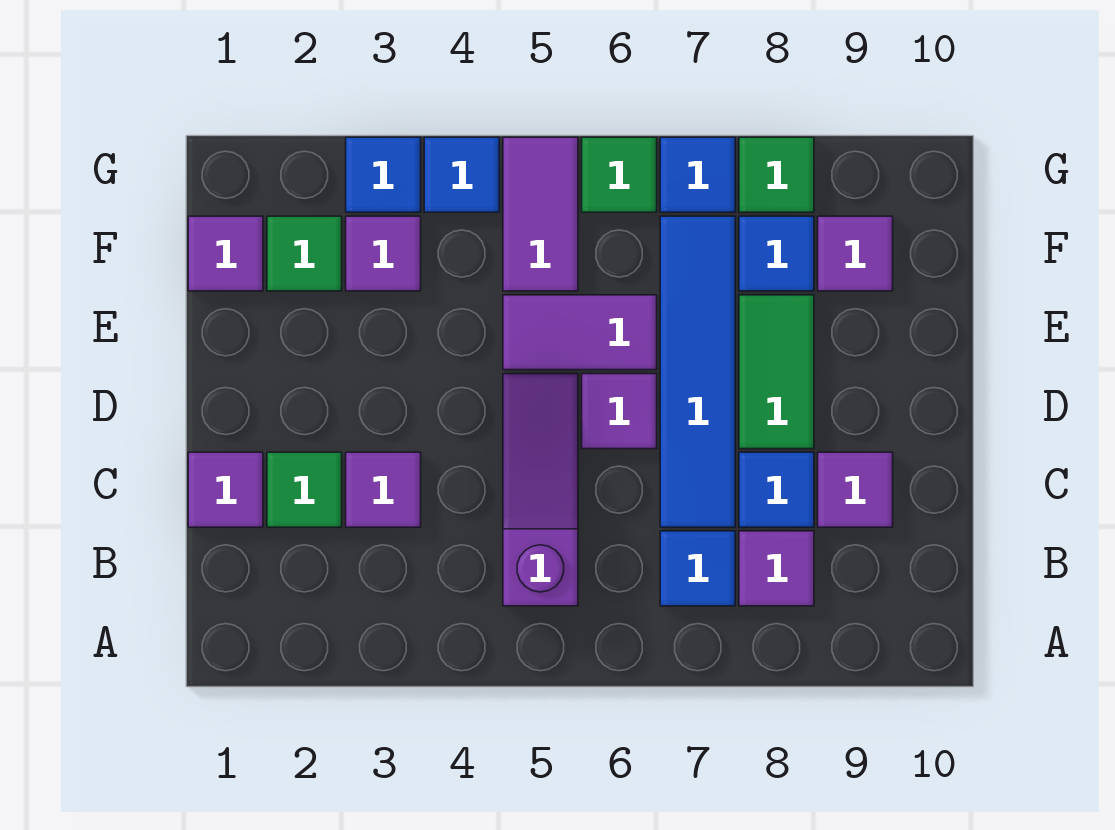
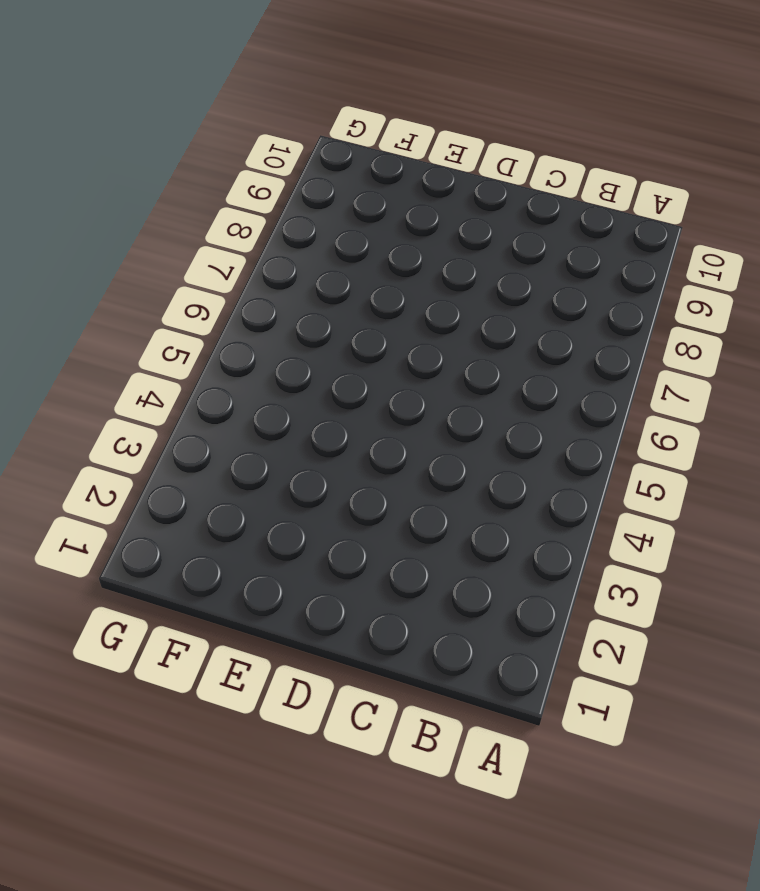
none -> purple slope B5:D5 level 1 top B
none -> blue tile B7 level 1
none -> purple tile B8 level 1

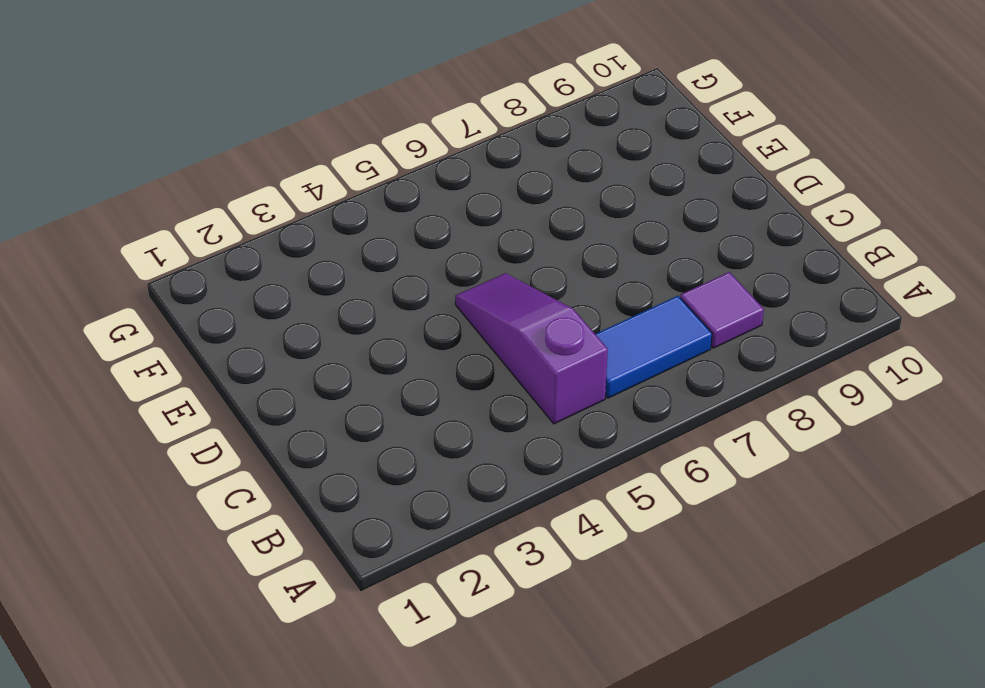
blue tile B6:B7 level 1 -> blue tile B7 level 1
none -> purple tile C1 level 1
none -> green tile C2 level 1
none -> purple tile C3 level 1

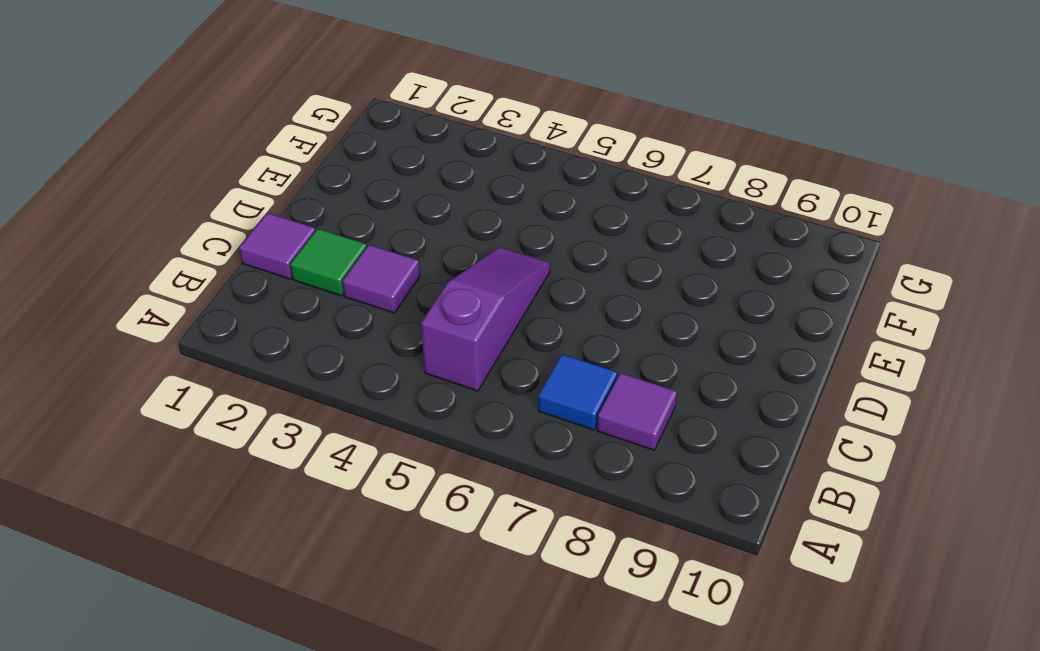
none -> blue tile C7:F7 level 1
none -> blue tile C8 level 1
none -> purple tile C9 level 1

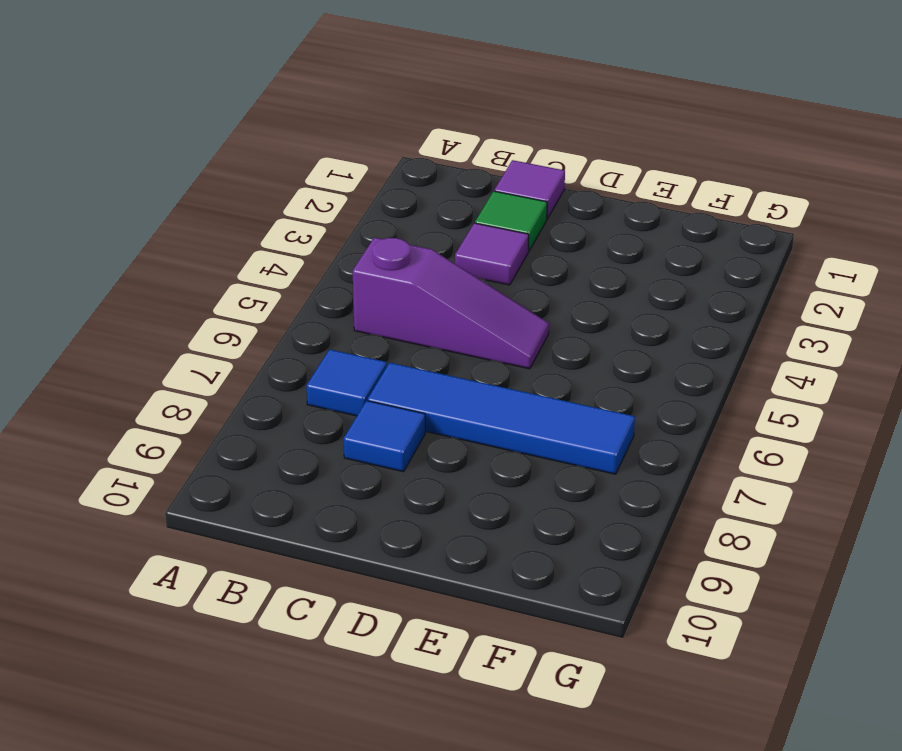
none -> purple tile B8 level 1
none -> purple tile C9 level 1
none -> purple tile D6 level 1

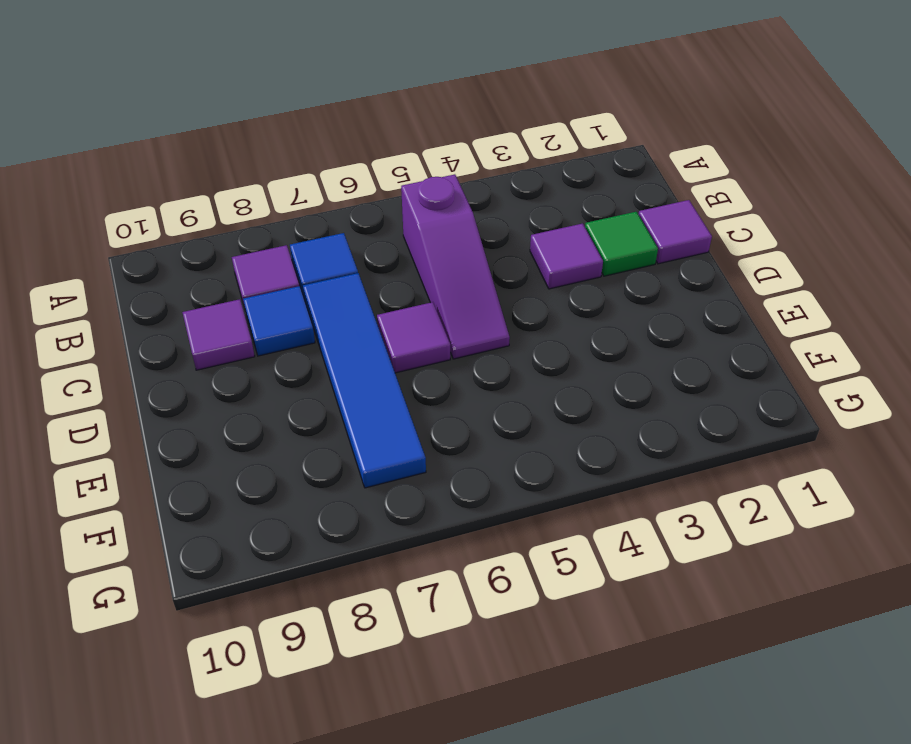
none -> green tile D8:E8 level 1
none -> purple tile E5:E6 level 1
none -> purple tile F1 level 1

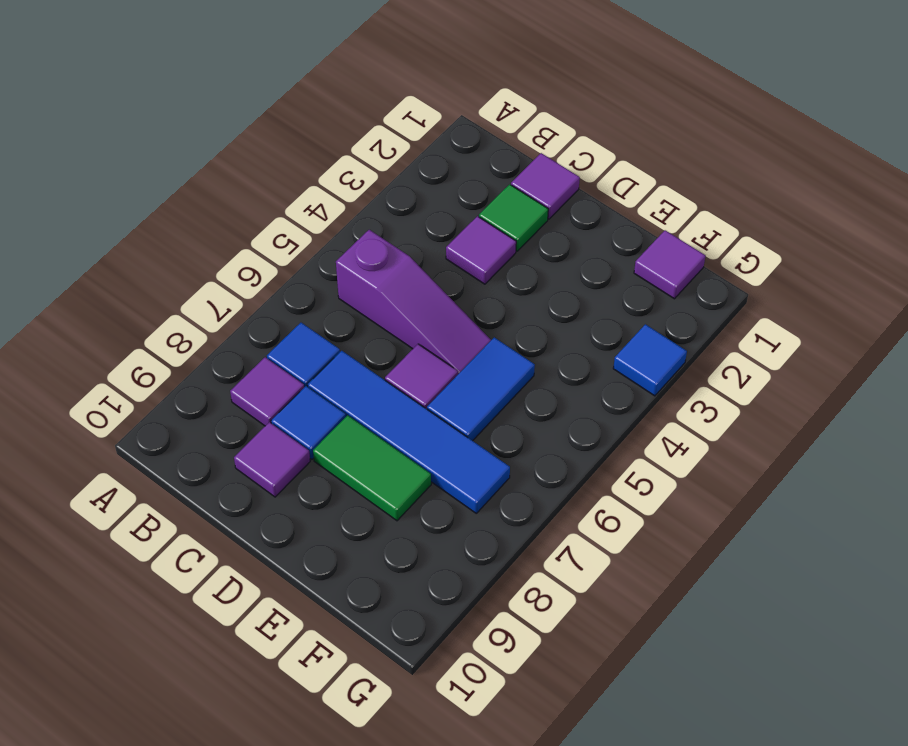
blue tile E5:E6 level 1 -> purple tile E5:E6 level 1
none -> green tile F2 level 1
none -> purple tile F3 level 1
none -> purple tile F5:G5 level 1

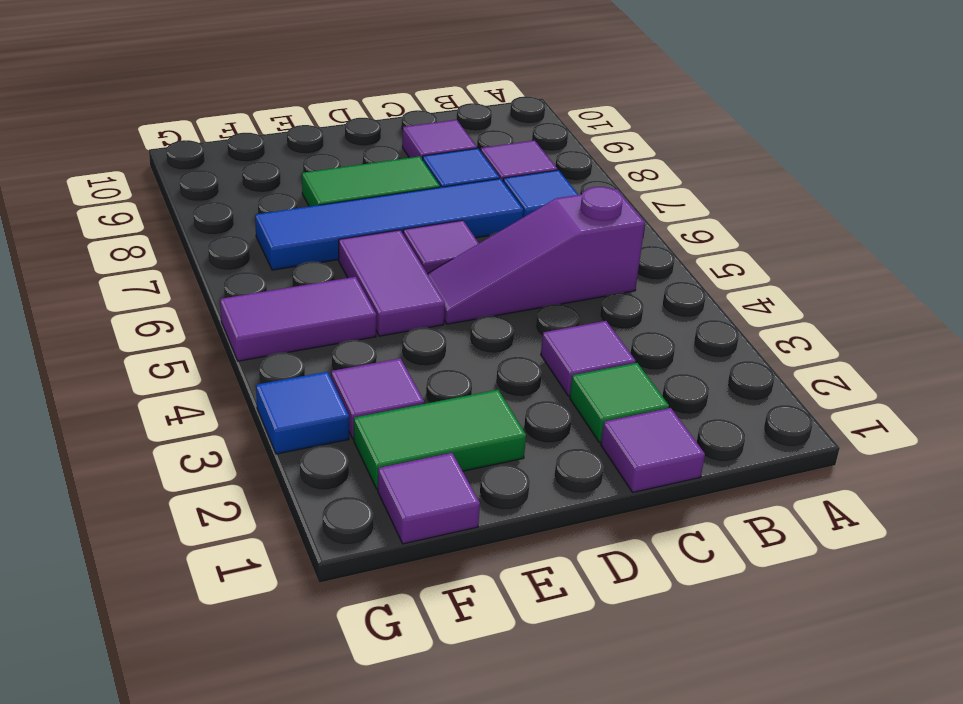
green tile E2:F2 level 1 -> green tile F2 level 1
none -> blue tile F8 level 1
none -> purple tile F9 level 1
none -> blue tile G4 level 1

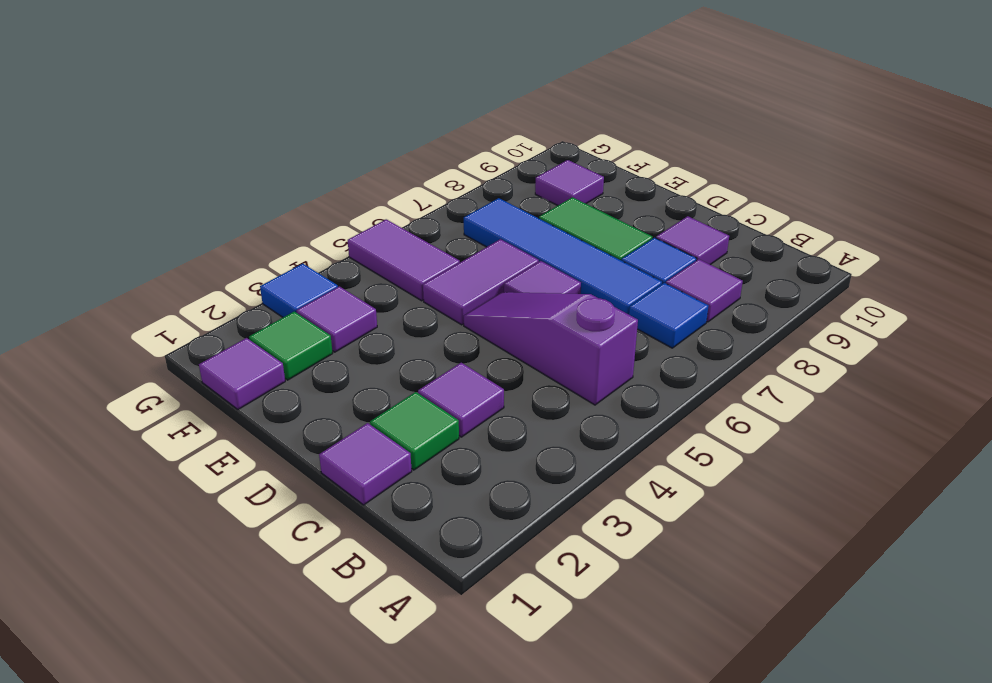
none -> blue tile F8 level 1
none -> blue tile G4 level 1
none -> green tile G6 level 1

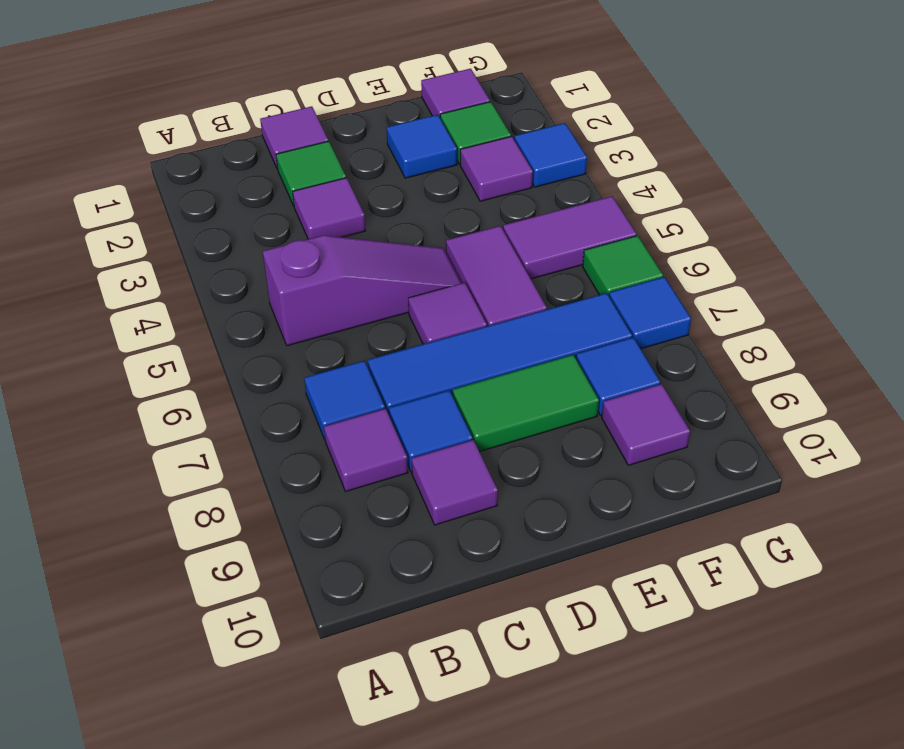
blue tile E2 level 1 -> blue tile G4 level 1
none -> green tile G8 level 1

